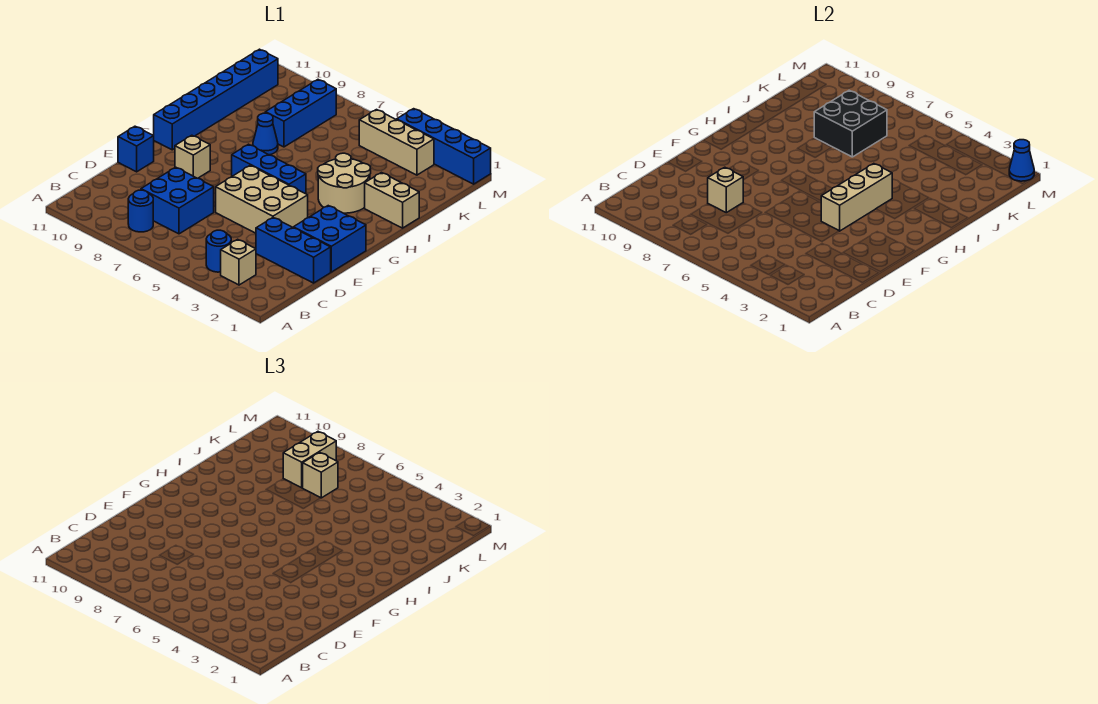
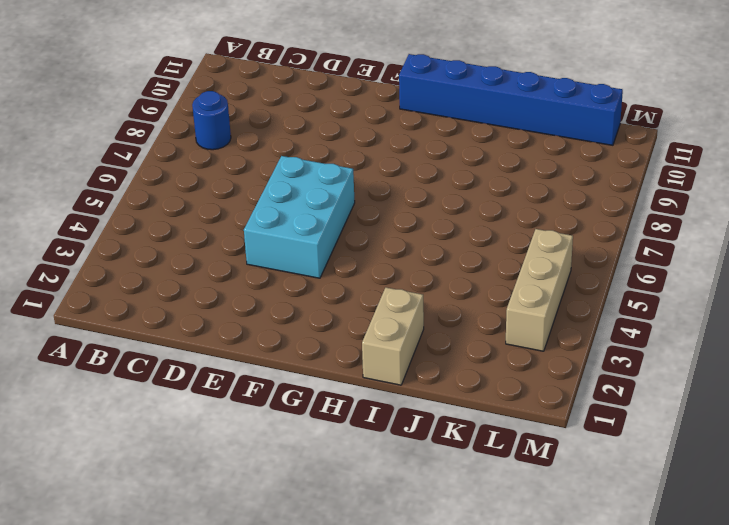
cyan brick E4:F6 level 1 -> tan brick E4:F6 level 1
none -> tan brick B3 level 1
none -> blue round brick B4 level 1
none -> blue brick C7:D8 level 1

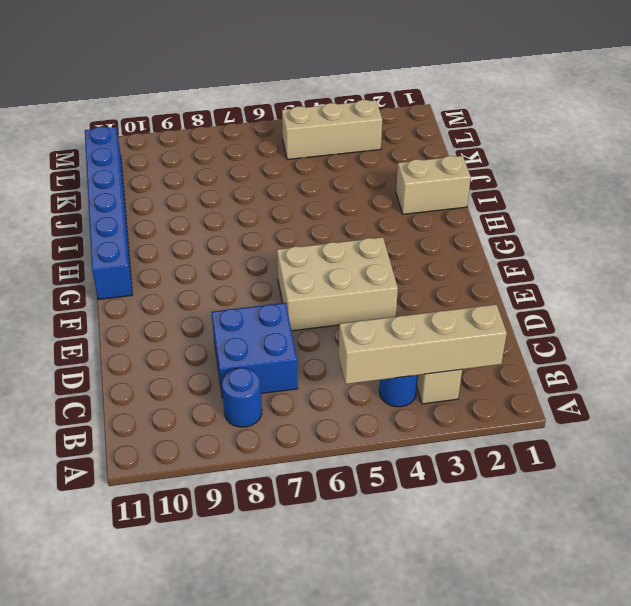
tan brick B2:B5 level 2 -> none
none -> blue brick D1:D3 level 1
none -> blue brick E1:F2 level 1
none -> blue brick E11 level 1

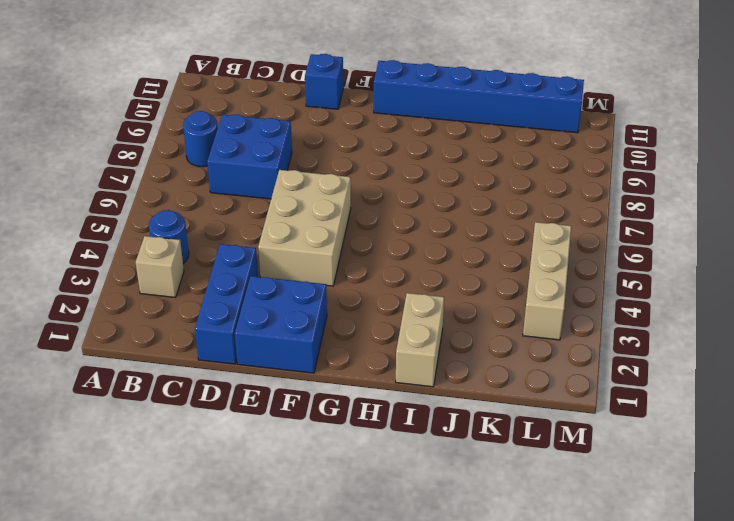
none -> tan brick F9 level 1
none -> blue brick G5:G7 level 1
none -> tan round brick H3:I4 level 1

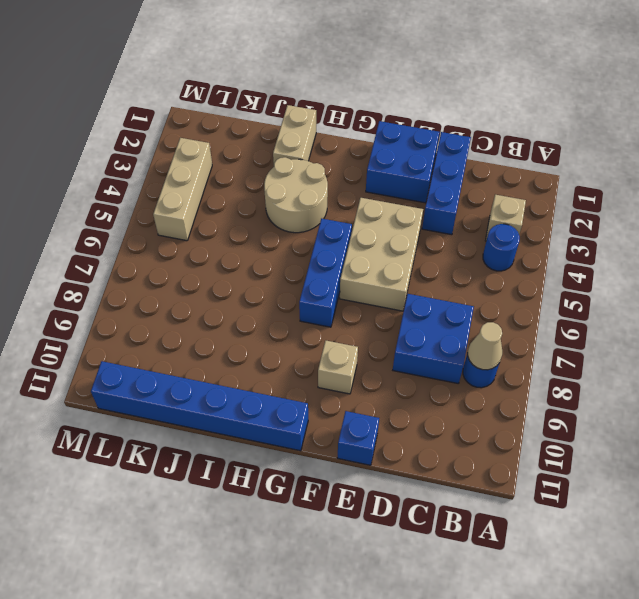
tan cone B8 level 2 -> none
none -> blue cone I8 level 1
none -> blue brick J8:L8 level 1
none -> blue brick M1:M4 level 1

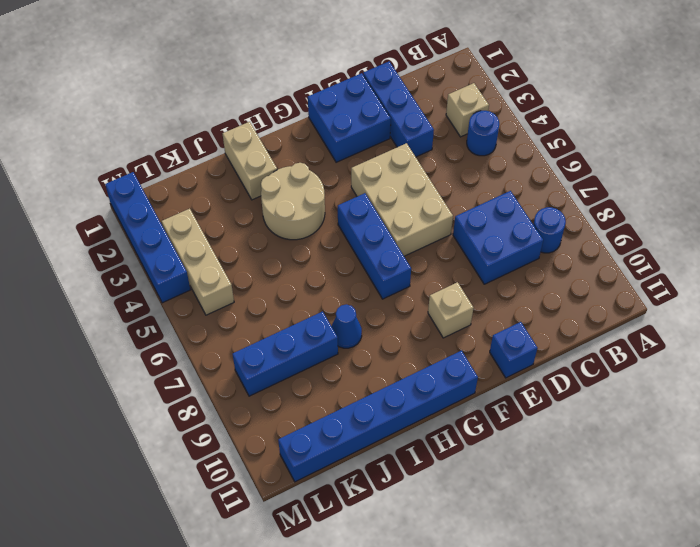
none -> tan brick D8 level 2
none -> tan brick F4:H4 level 2
none -> black brick J7:K8 level 2

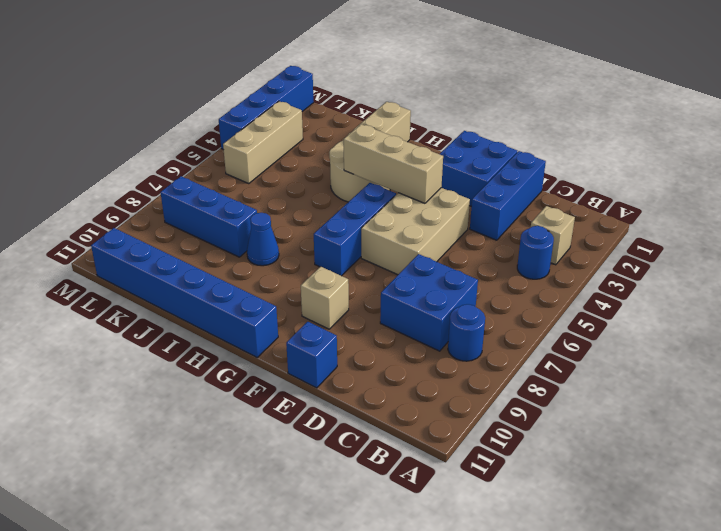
none -> tan brick D8 level 2
none -> black brick J7:K8 level 2
none -> blue cone M1 level 2

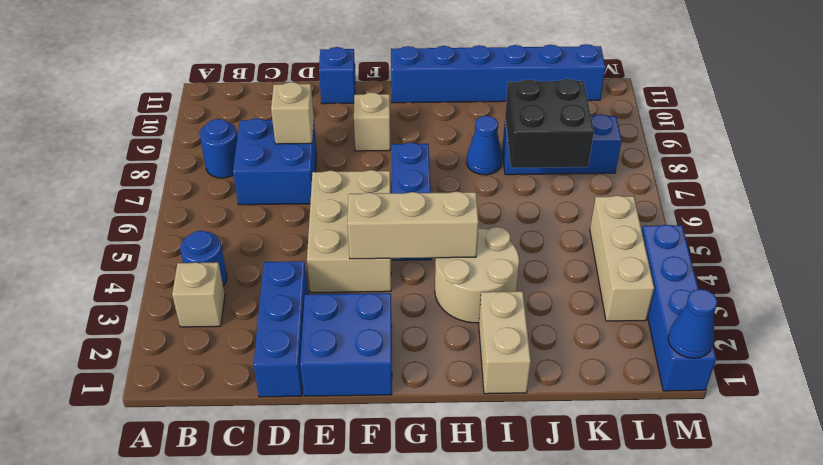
none -> tan brick K7 level 3
none -> tan brick K8:L8 level 3

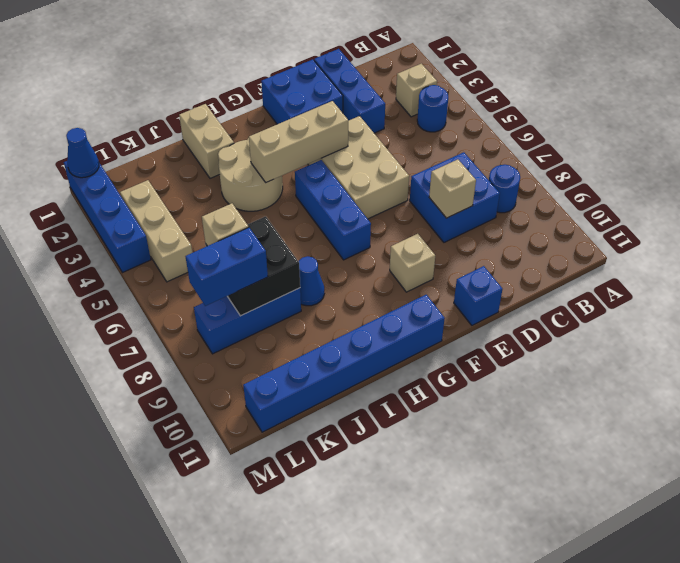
blue brick K8:L8 level 3 -> tan brick K8:L8 level 3

